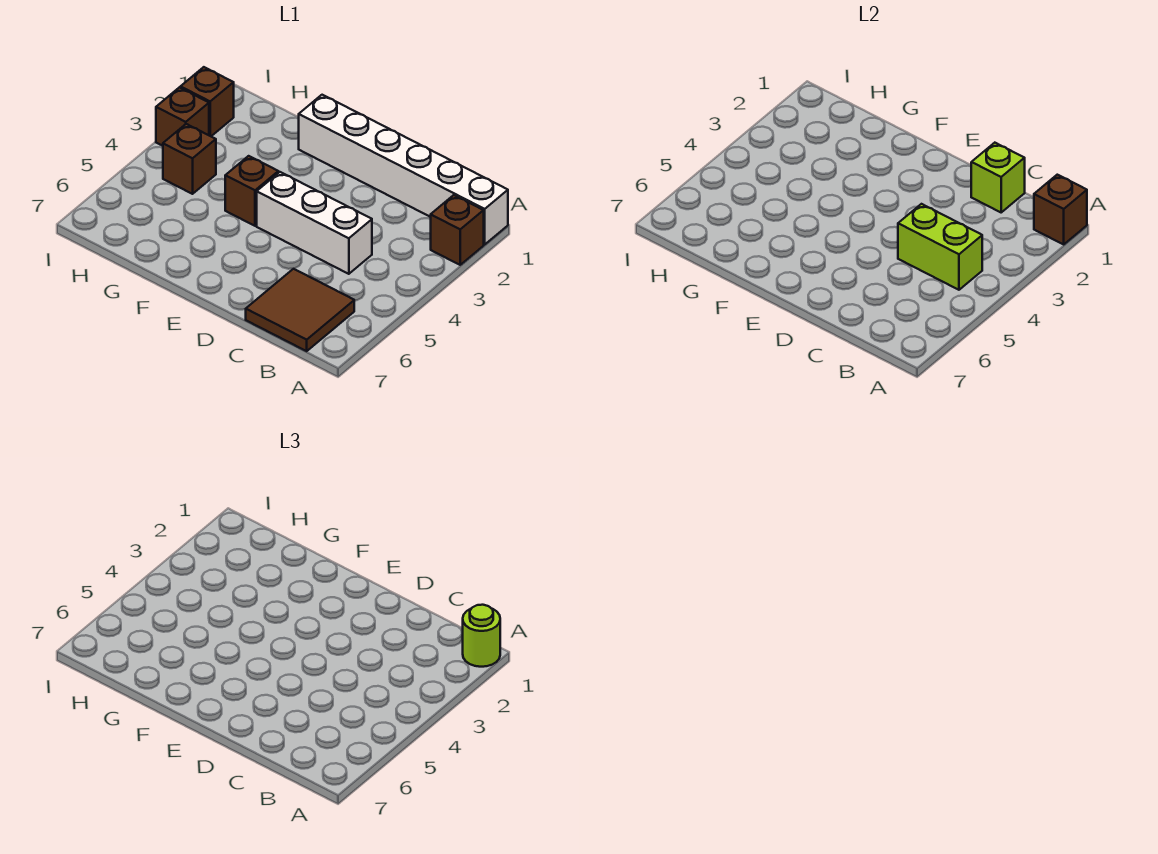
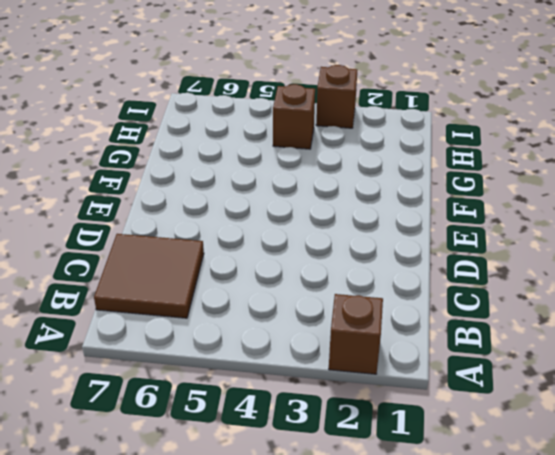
none -> white brick A1:F1 level 1
none -> white brick C4:E4 level 1
none -> brown brick F4 level 1

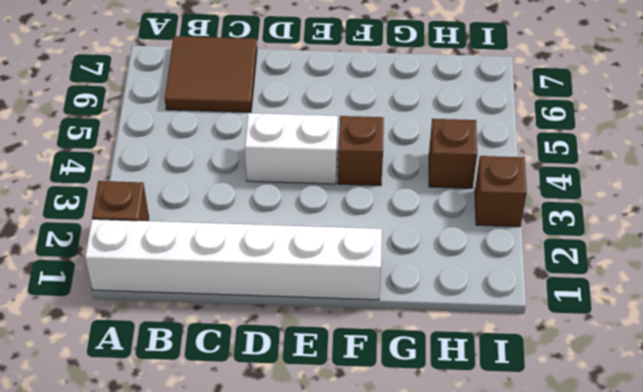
white brick D4:E4 level 1 -> white brick C4:E4 level 1
none -> brown brick I2 level 1
none -> brown brick A1 level 2
none -> lime brick B4:C4 level 2

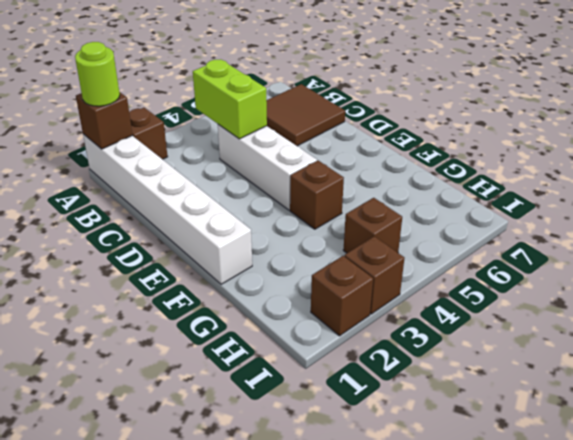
none -> lime brick C1 level 2

